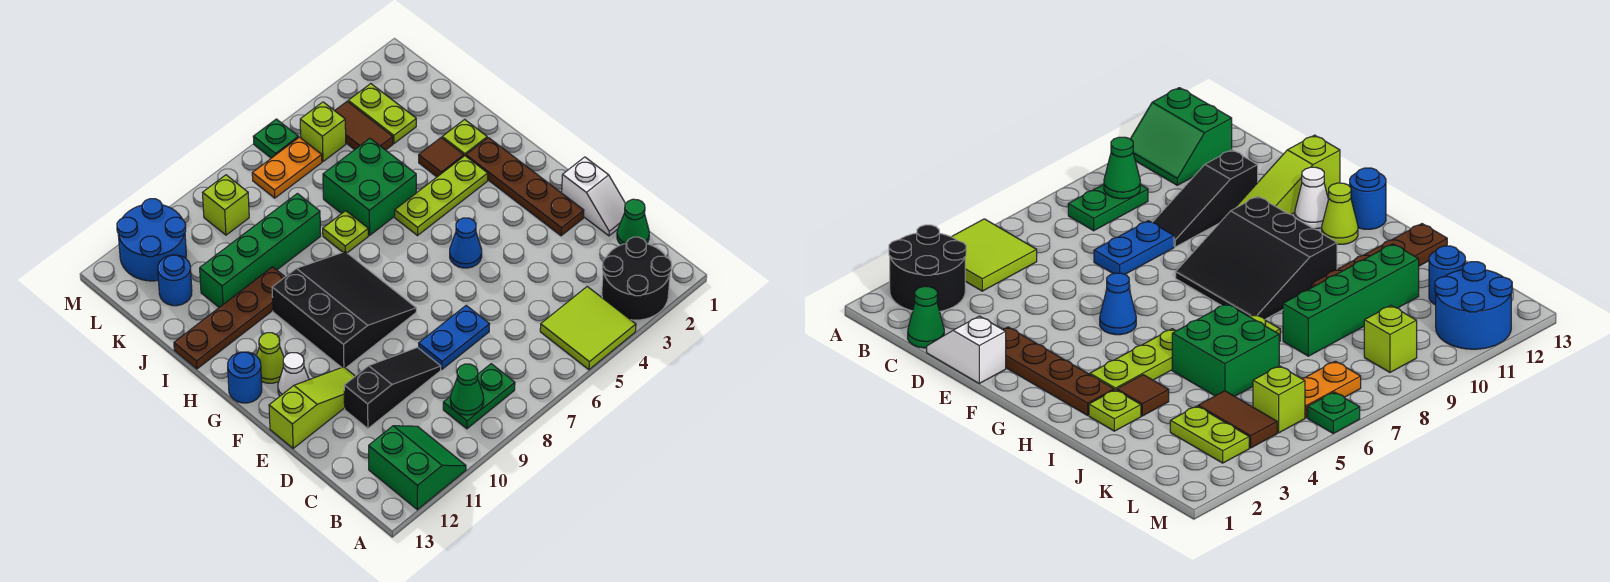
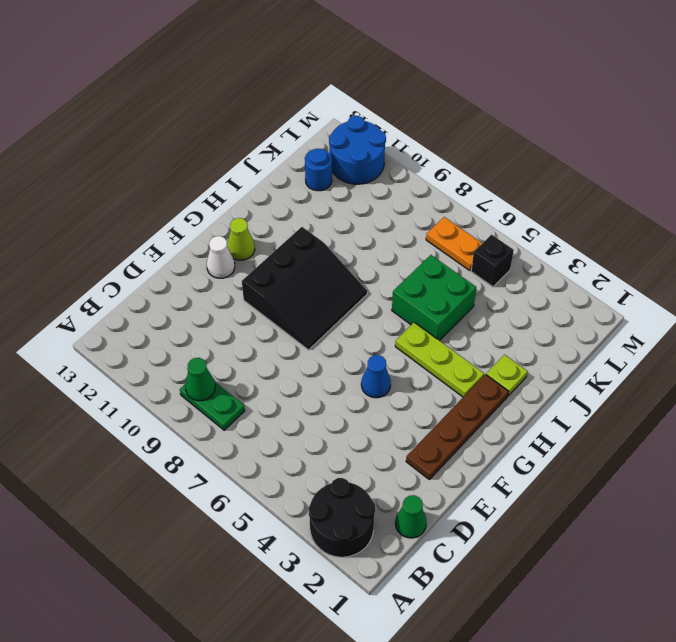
black brick L5 level 1 -> lime brick L5 level 1
none -> lime tile A4:B5 level 1
none -> green slope A11:B12 level 1 top 12
none -> white slope D1:E1 level 1 top E
none -> blue plate D7:D8 level 1

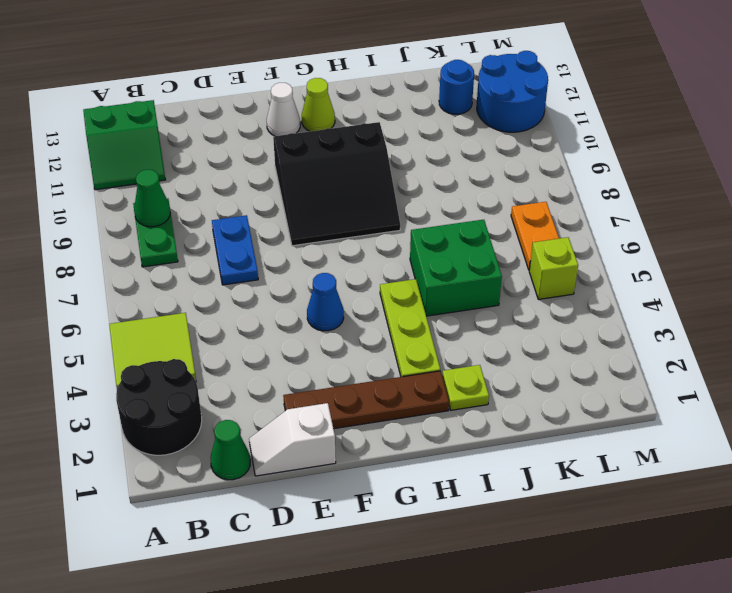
none -> black slope D9:D11 level 1 top 11
none -> lime slope E11:E13 level 1 top 13
none -> blue round brick G13 level 1
none -> brown tile I3 level 1

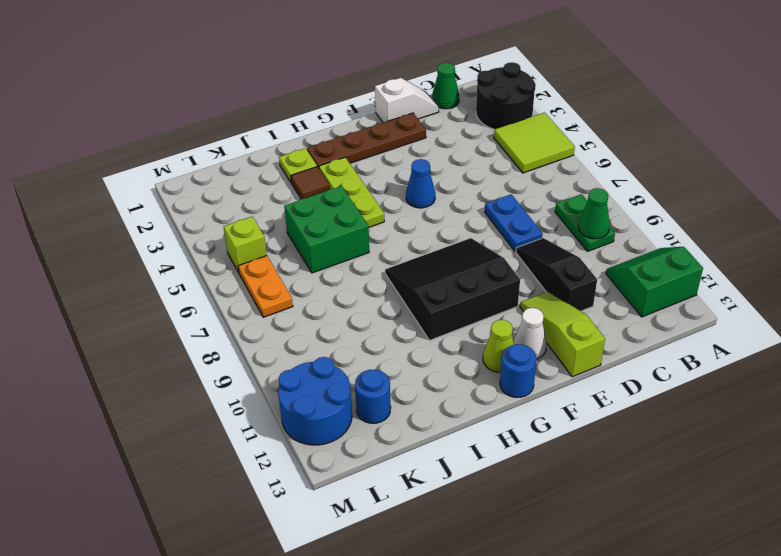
none -> lime plate I7 level 1
none -> brown plate I10:I13 level 1
none -> green brick J8:J11 level 1
none -> lime plate K3:L3 level 1

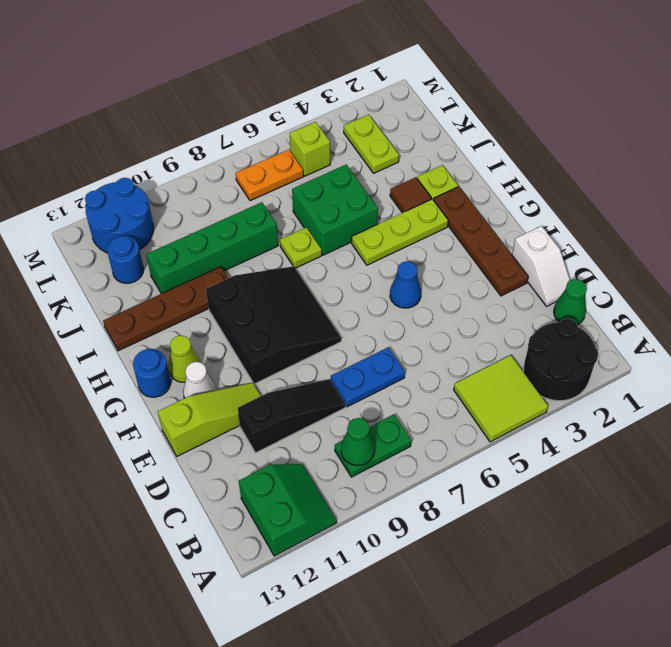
none -> brown tile K4:L4 level 1
none -> lime brick L9 level 1
none -> green plate M6 level 1

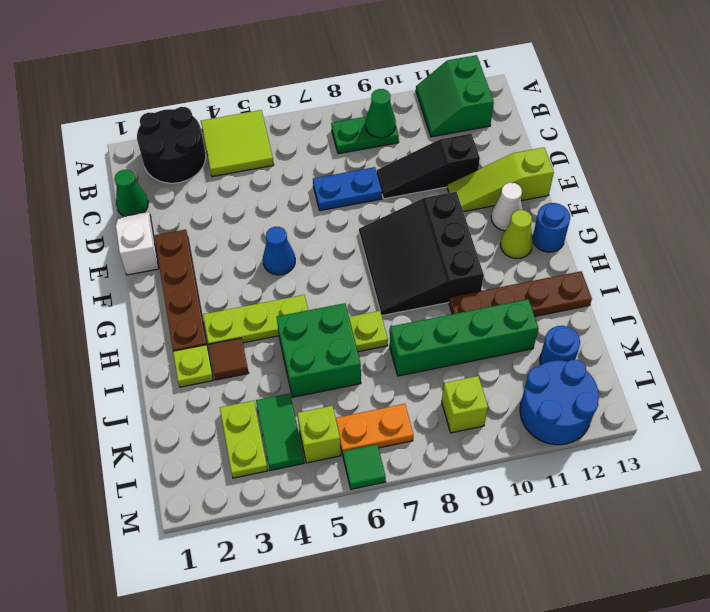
green tile K4:L4 level 1 -> brown tile K4:L4 level 1
green tile M6 level 1 -> green plate M6 level 1

